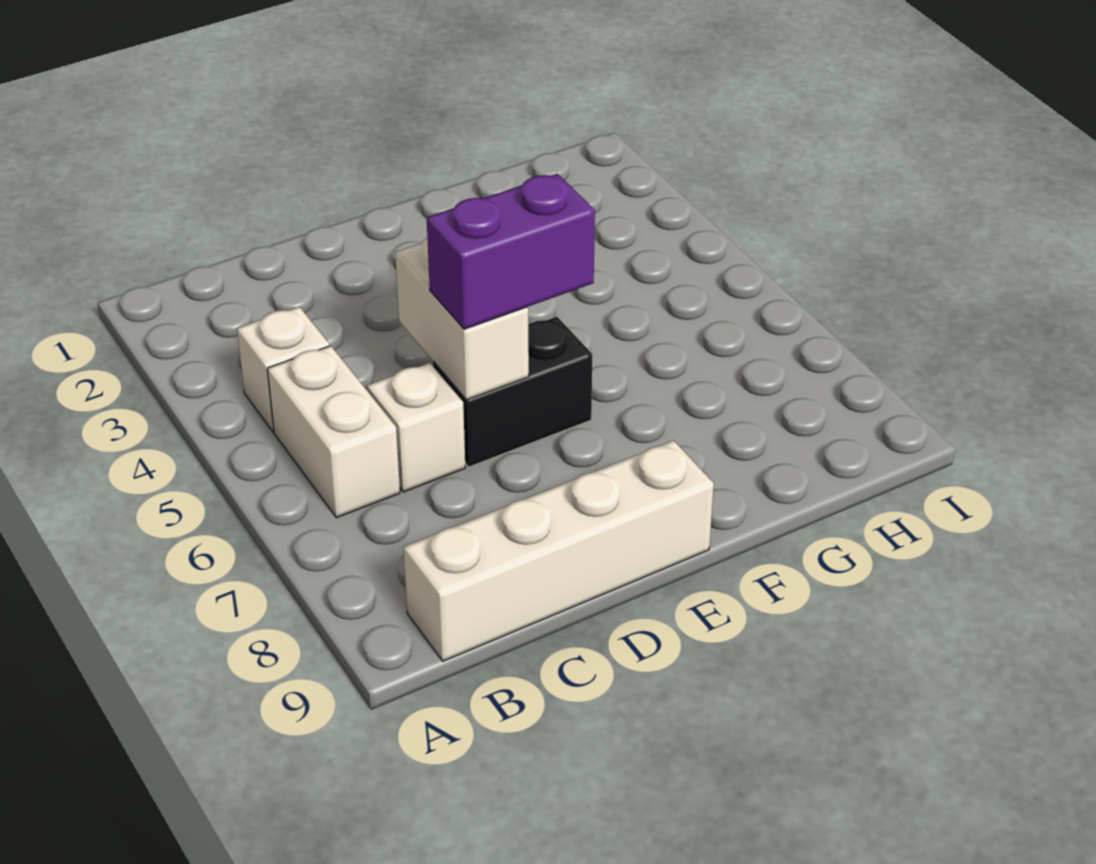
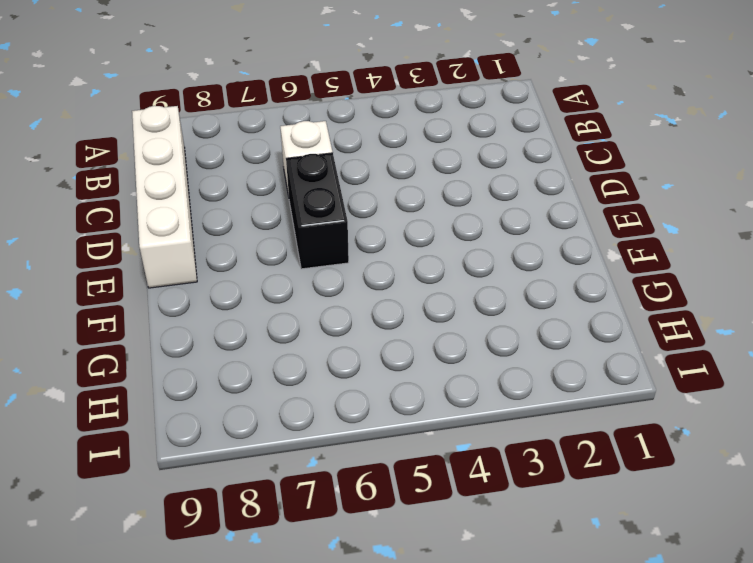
none -> white brick B4 level 1
none -> white brick B5:B6 level 1

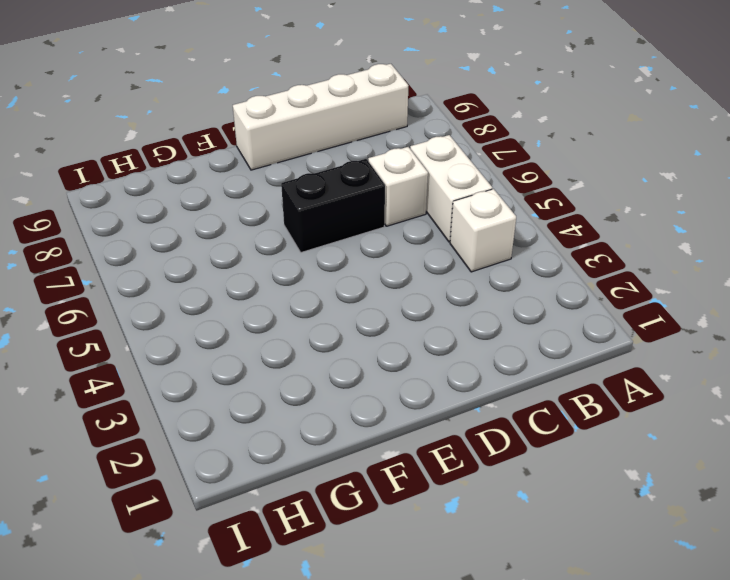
none -> white brick D5:D6 level 2
none -> purple brick D6:E6 level 3

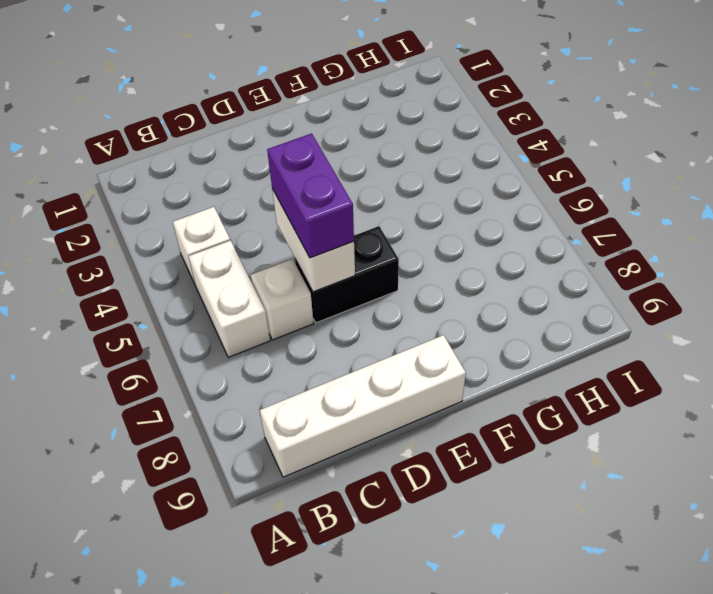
purple brick D5:D6 level 3 -> purple brick D6:E6 level 3

